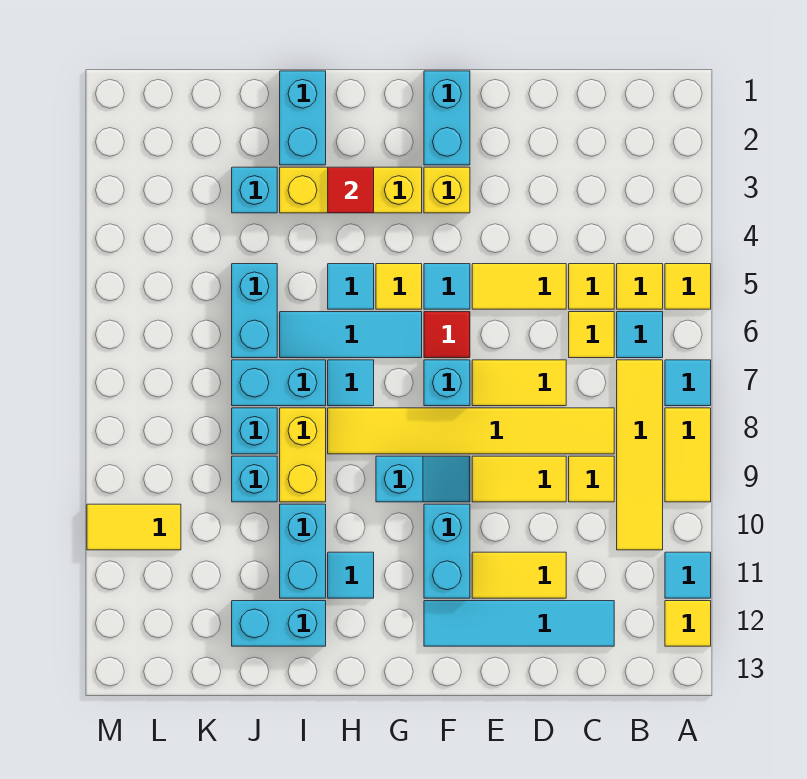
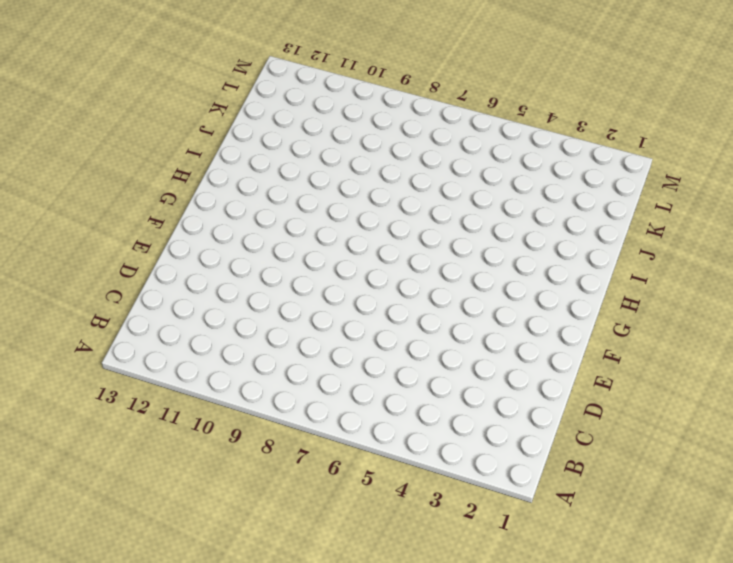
none -> yellow tile A5 level 1
none -> cyan tile A7 level 1
none -> yellow tile A8:A9 level 1
none -> cyan tile A11 level 1

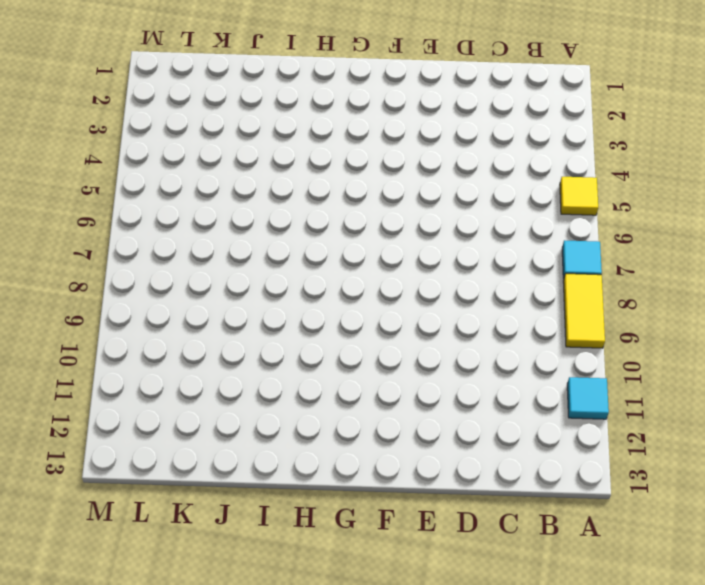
none -> yellow tile A12 level 1
none -> yellow tile B5 level 1
none -> cyan tile B6 level 1
none -> yellow tile B7:B10 level 1

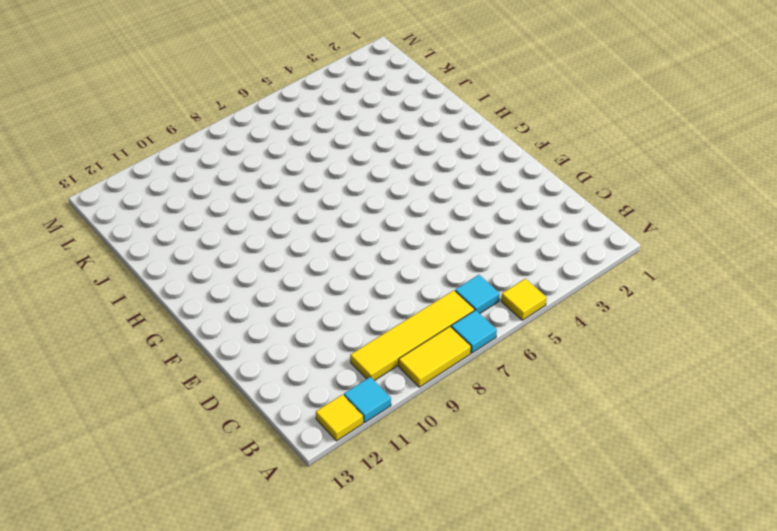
none -> yellow tile B5 level 1
none -> yellow tile C5 level 1
none -> yellow tile C6 level 1
none -> yellow tile C8:H8 level 1

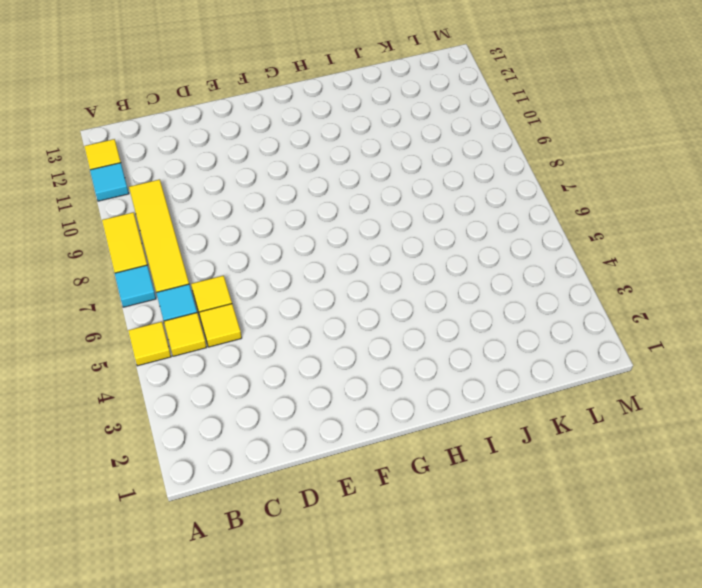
none -> yellow tile C8:H8 level 1
none -> yellow tile C9 level 1
none -> cyan tile C12:F12 level 1
none -> yellow tile D5:E5 level 1

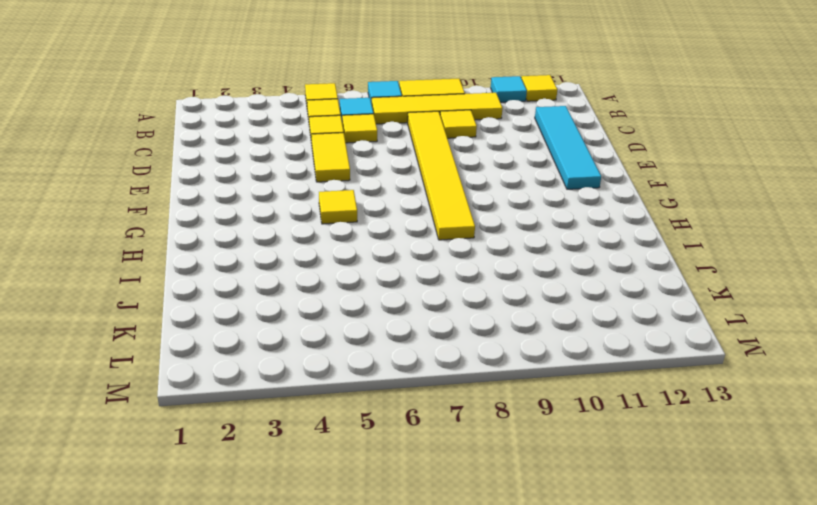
none -> yellow tile D7:E7 level 1
none -> yellow tile D9:E9 level 1
none -> yellow tile D11:E11 level 1
none -> cyan brick F1:F2 level 1

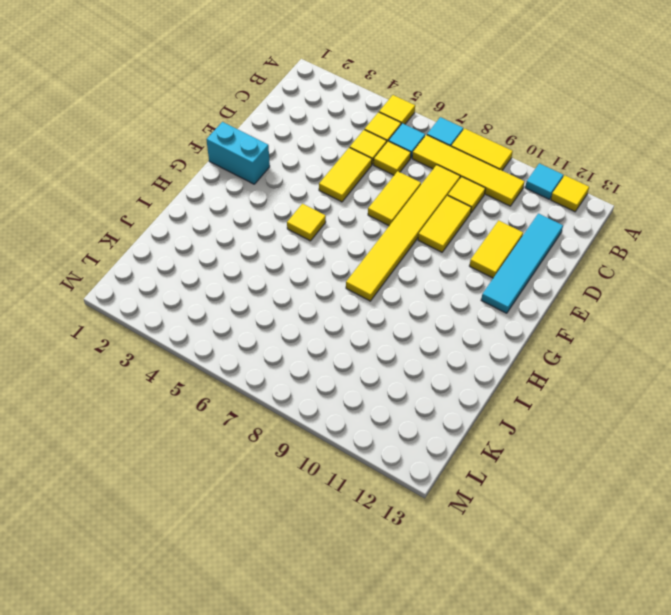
none -> yellow brick F3 level 1
none -> cyan tile F5 level 1
none -> red tile F6 level 1
none -> cyan brick F7 level 1

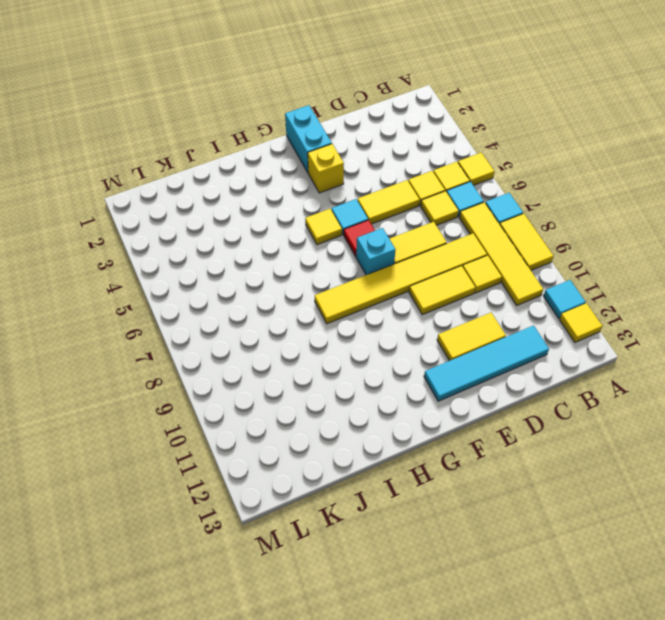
none -> cyan slope F9:G9 level 1 top G
none -> cyan brick F10:F11 level 1
none -> yellow brick G3:I3 level 1
none -> cyan tile G6:I6 level 1

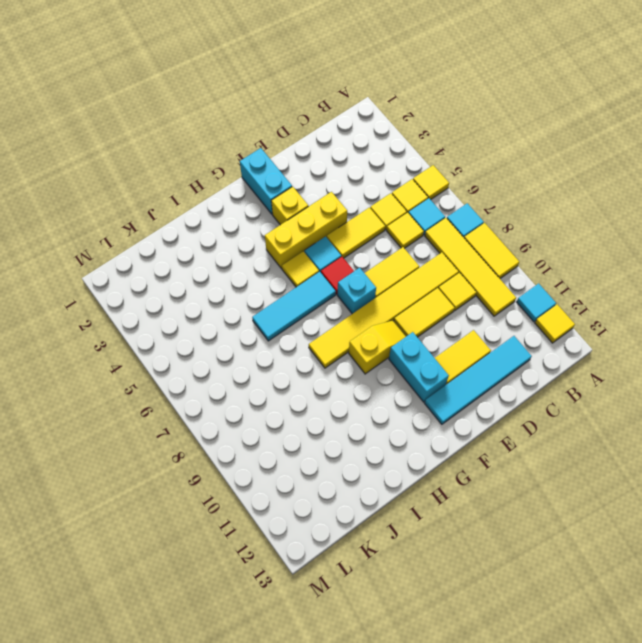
yellow brick E4:G4 level 1 -> yellow brick G3:I3 level 1
yellow slope F9:G9 level 1 top G -> cyan slope F9:G9 level 1 top G
none -> cyan tile H5 level 1
none -> cyan tile H7 level 1
none -> cyan tile H11 level 1
none -> cyan brick I1:I2 level 1

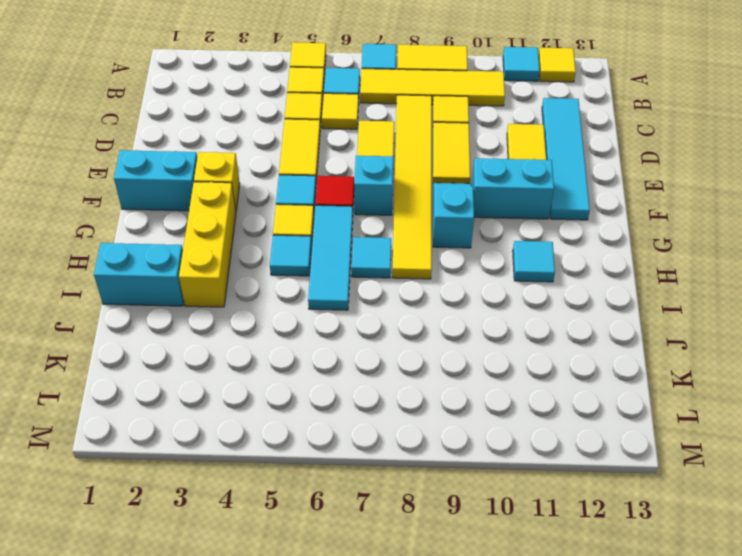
none -> cyan brick I7:J7 level 1
none -> yellow brick I8:I9 level 1
none -> cyan brick I10:I11 level 1
none -> cyan brick I12:J12 level 1

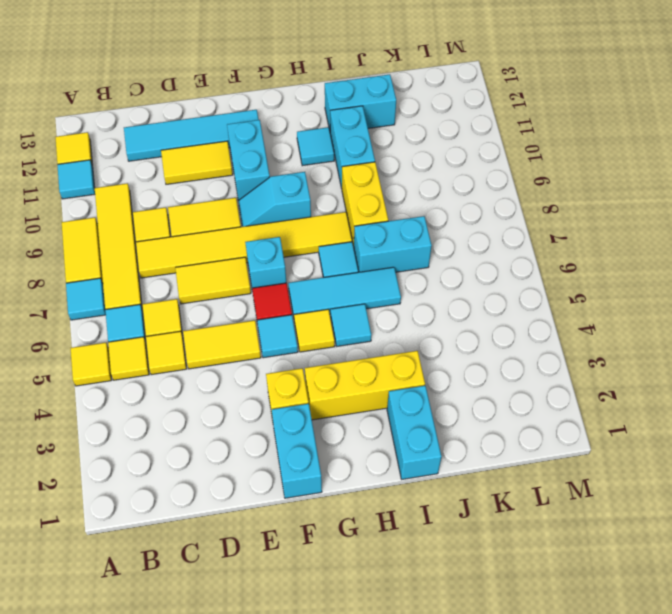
none -> cyan brick J3 level 1
none -> cyan brick J5:J6 level 1
none -> cyan brick J8 level 1
none -> cyan brick J9 level 1

